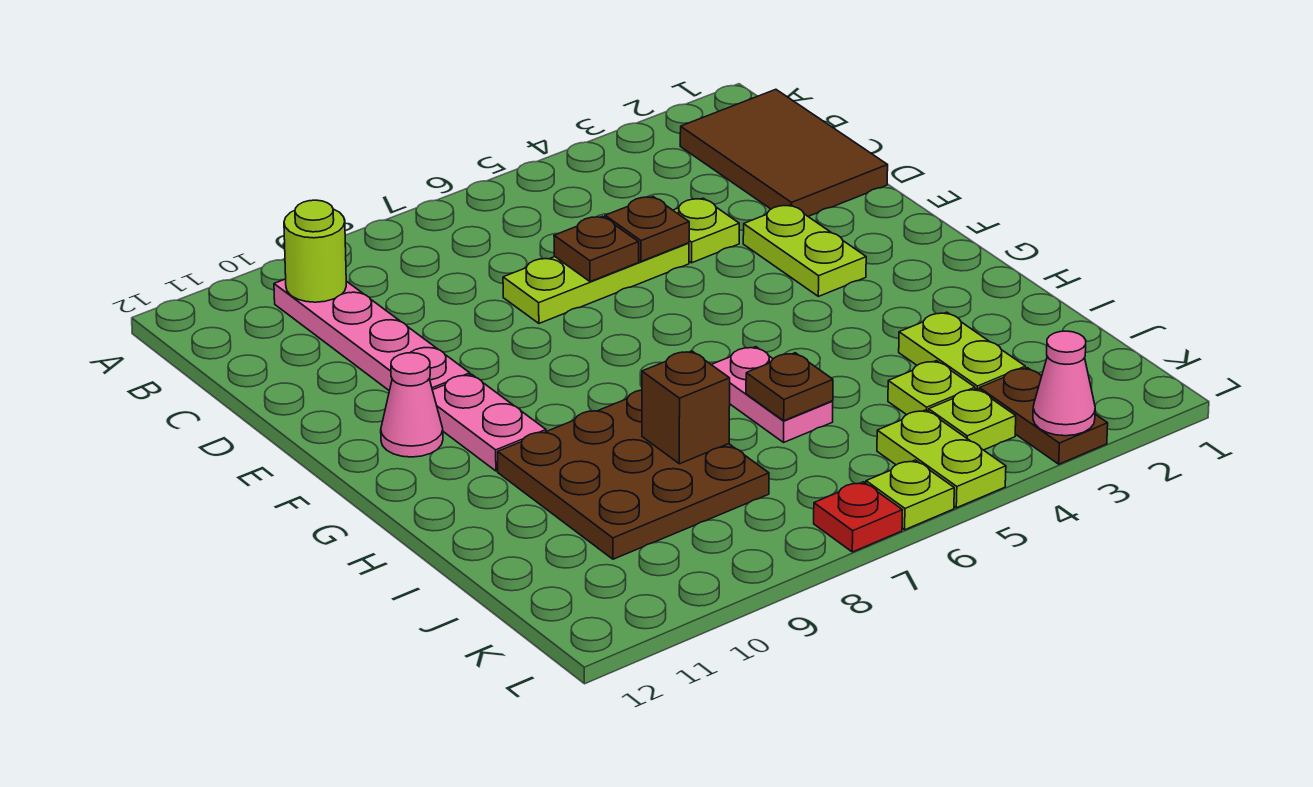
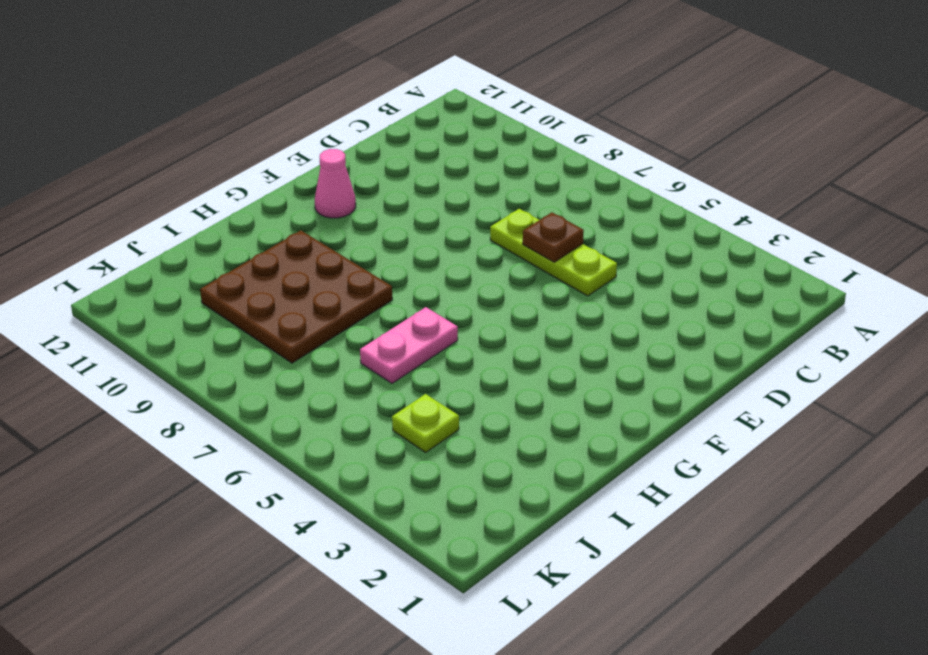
none -> brown tile B1:D2 level 1
none -> pink plate B10:E10 level 1
none -> lime plate D4 level 1

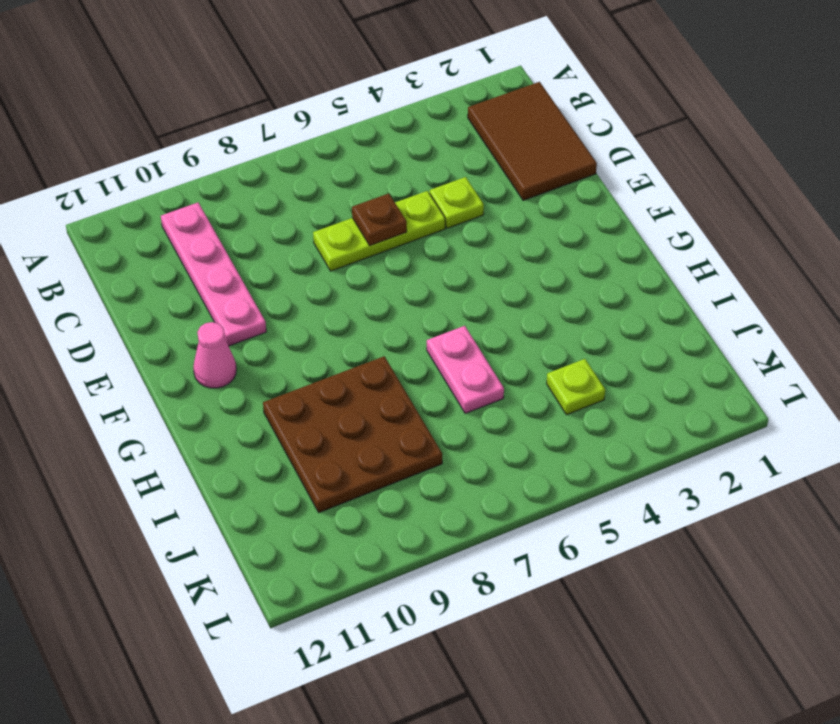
none -> lime plate E3:F3 level 1
none -> pink plate F10:G10 level 1
none -> lime plate I3:J3 level 1

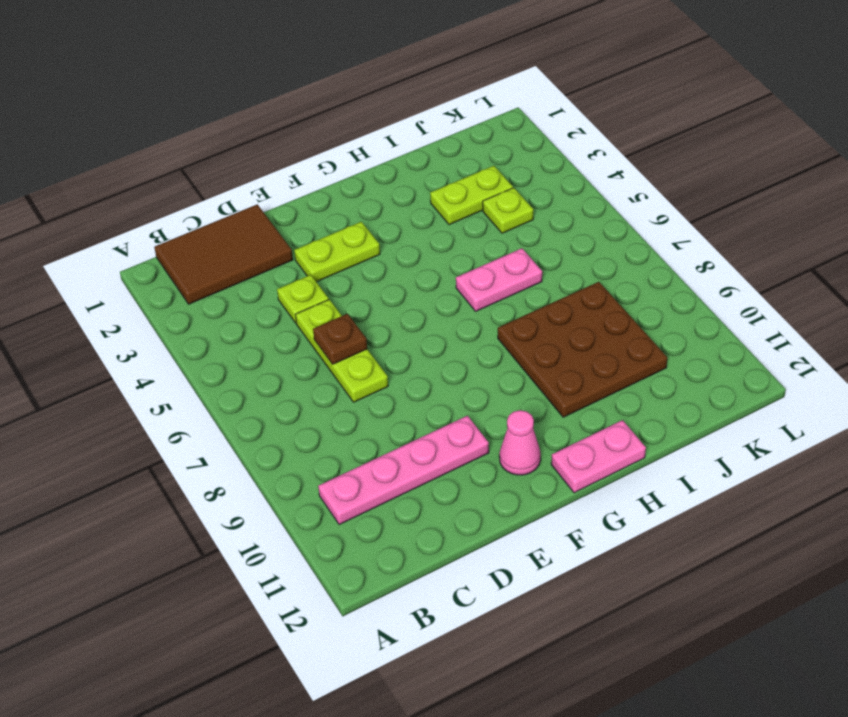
pink plate G12:H12 level 1 -> pink plate F10:G10 level 1
none -> brown plate K3:L3 level 1
none -> lime plate K4 level 1
none -> lime plate K5:L5 level 1

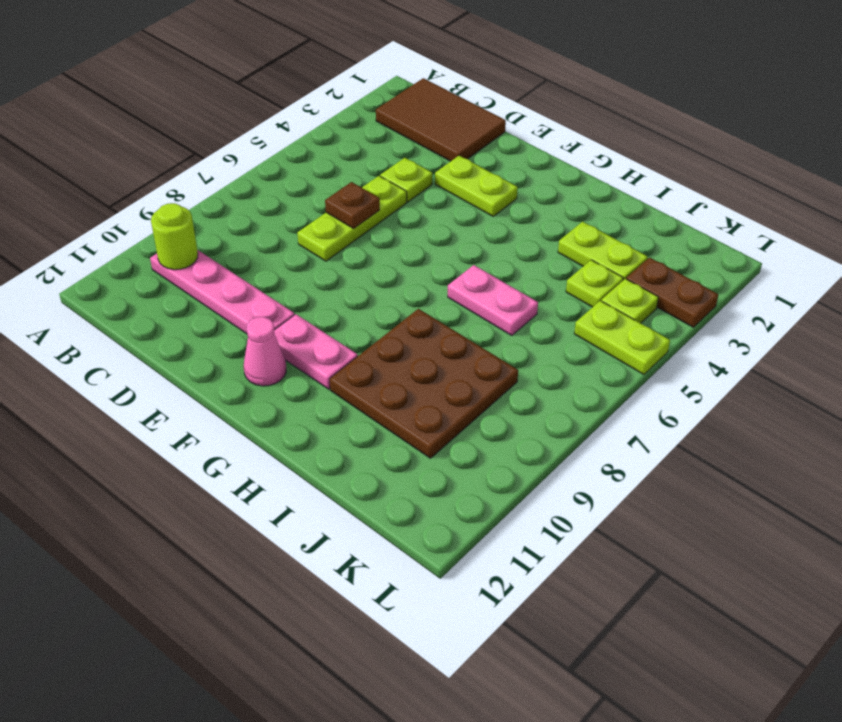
none -> lime plate L6 level 1
none -> red plate L7 level 1
none -> brown plate D5 level 2

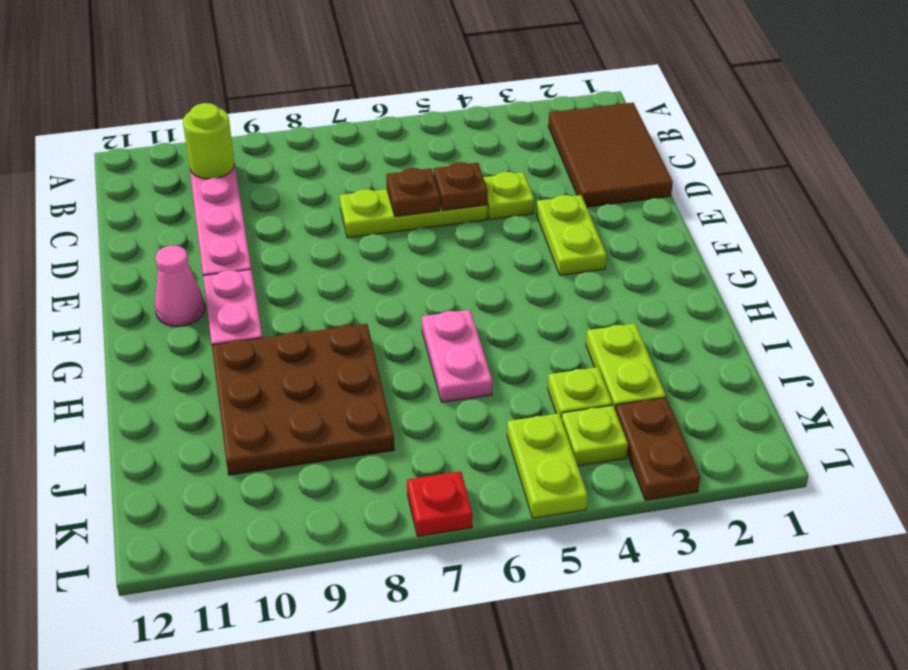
none -> lime plate L6 level 1
none -> brown plate I6 level 2
none -> brown brick I8 level 2

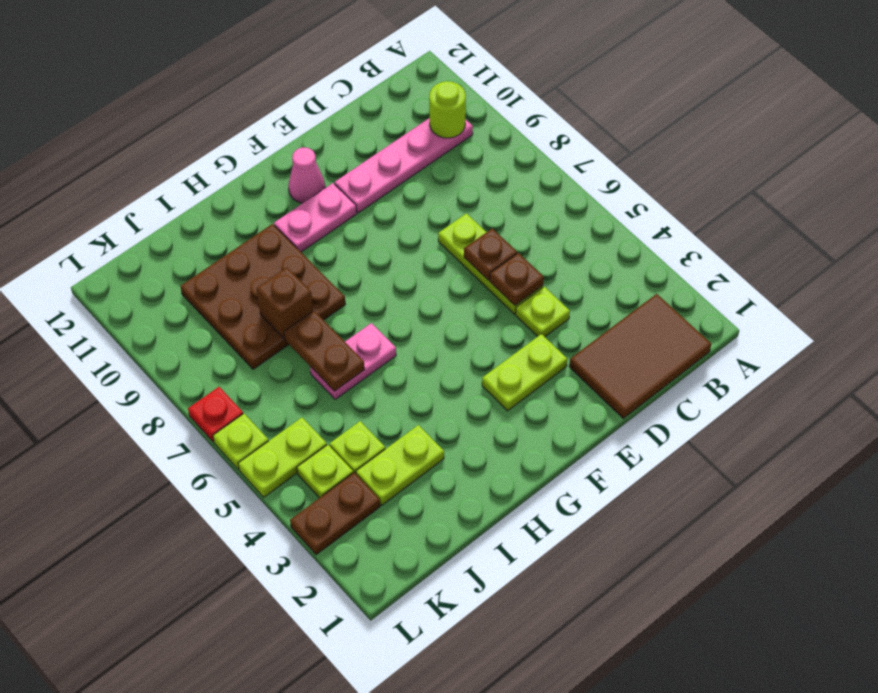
brown plate I6:I7 level 2 -> brown plate I6 level 2
none -> pink cone L3 level 2

